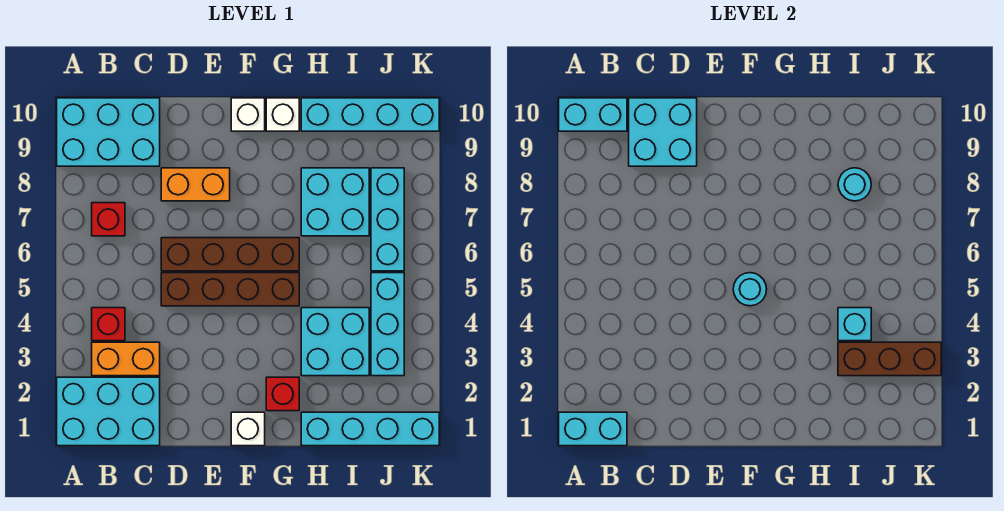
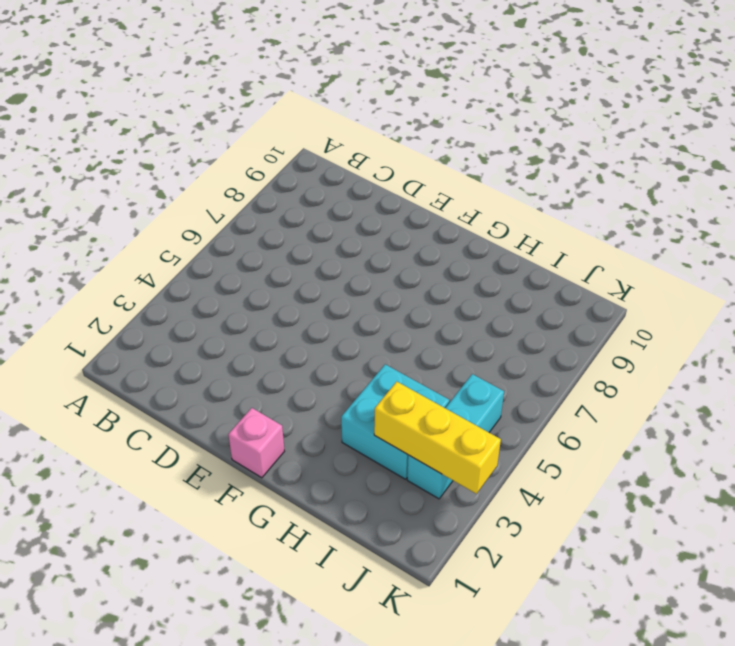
pink brick F1 level 1 -> white brick F1 level 1
yellow brick I3:K3 level 2 -> brown brick I3:K3 level 2
none -> cyan brick A1:C2 level 1
none -> cyan brick A9:C10 level 1
none -> orange brick B3:C3 level 1

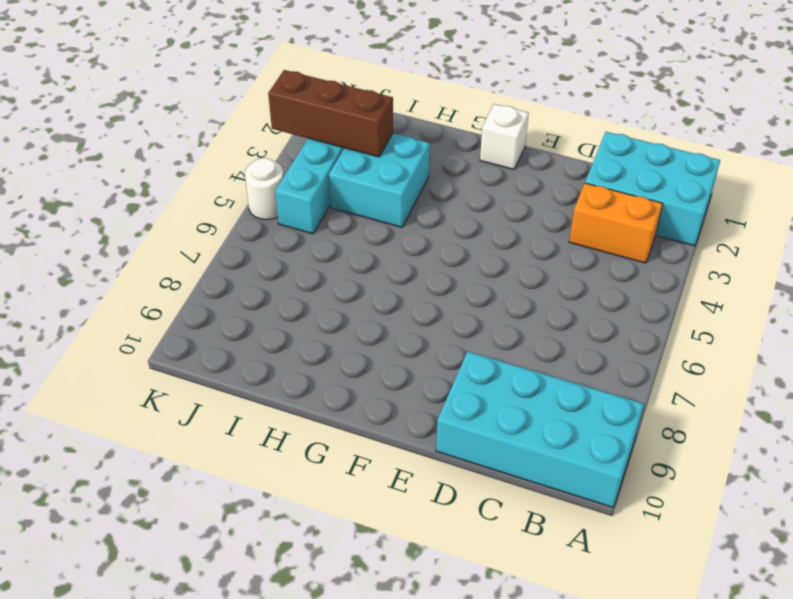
cyan brick A9:D10 level 1 -> cyan brick A9:C10 level 1
white round brick K5 level 1 -> none
none -> red brick B4 level 1
none -> red brick B7 level 1
none -> brown brick D5:G5 level 1

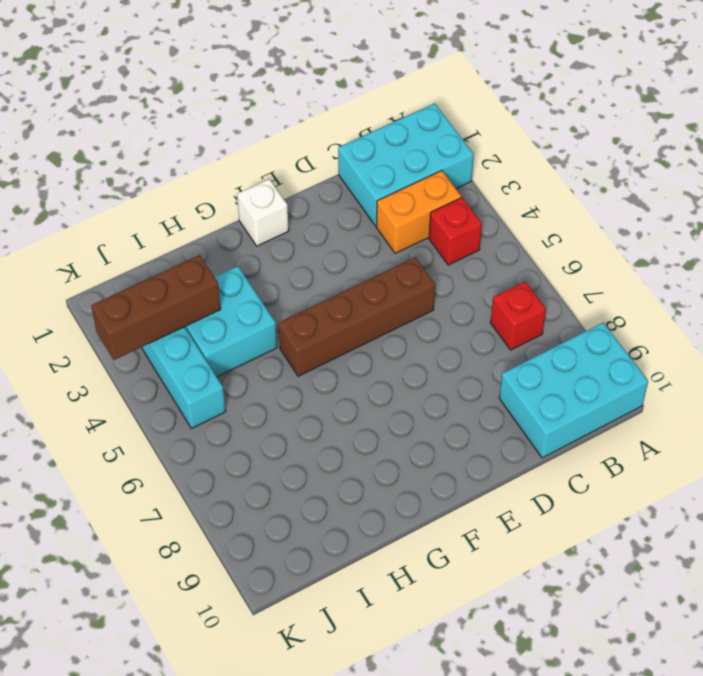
none -> brown brick D6:G6 level 1
none -> orange brick D8:E8 level 1
none -> white brick F10 level 1

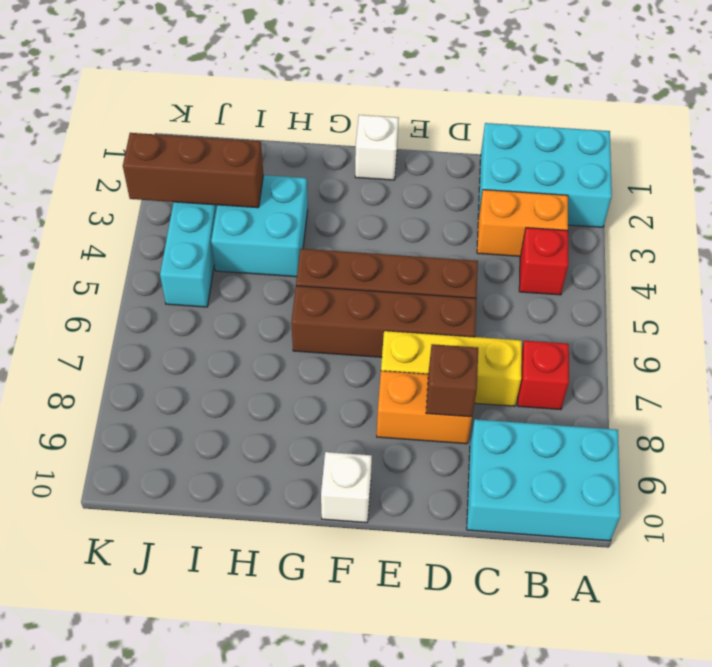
yellow brick C7:E7 level 1 -> none
brown brick D8 level 2 -> none
none -> red brick G2 level 1
none -> white brick G10 level 1
none -> cyan brick H1:K1 level 1

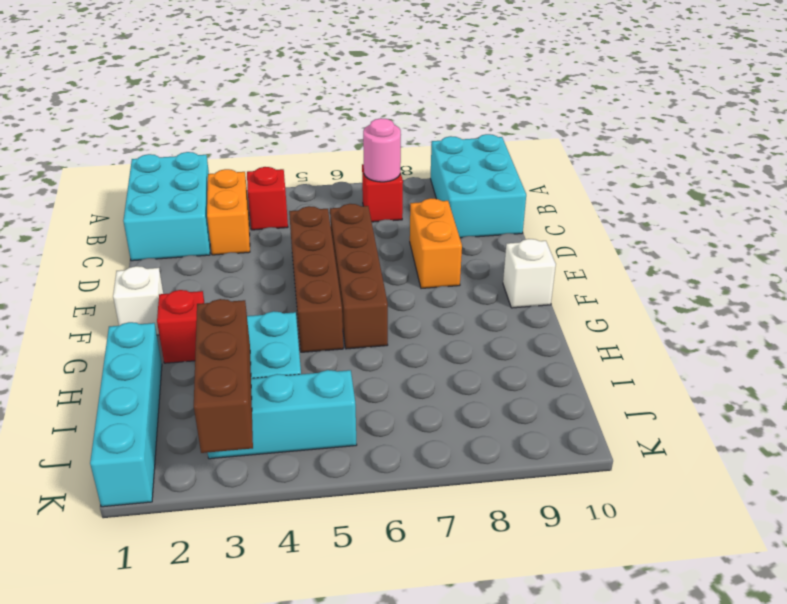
pink round brick B7 level 2 -> none
none -> white brick G10 level 1
none -> cyan brick H7:I8 level 1
none -> cyan brick H10:K10 level 1

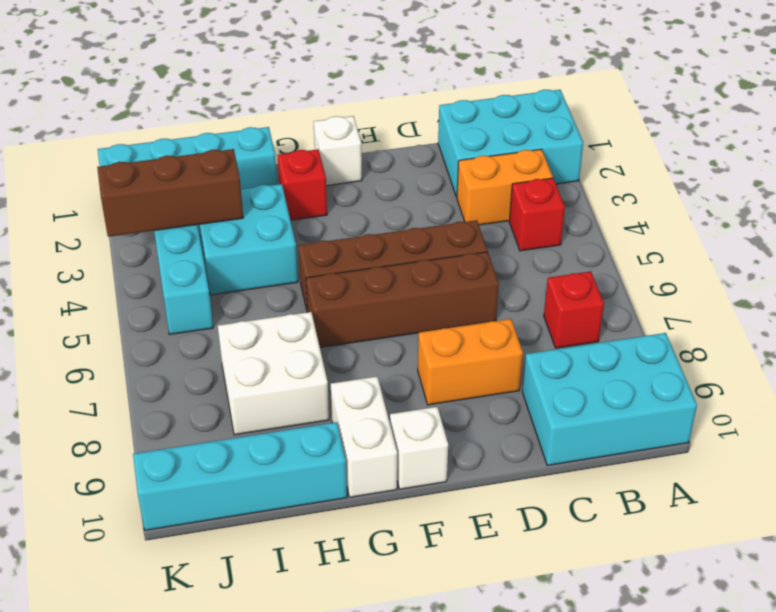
white brick G9:G10 level 1 -> white brick G10 level 1
white brick H7:I8 level 1 -> cyan brick H7:I8 level 1
none -> cyan brick J6:J8 level 1
none -> cyan brick A1:B1 level 2
none -> cyan brick A10:B10 level 2

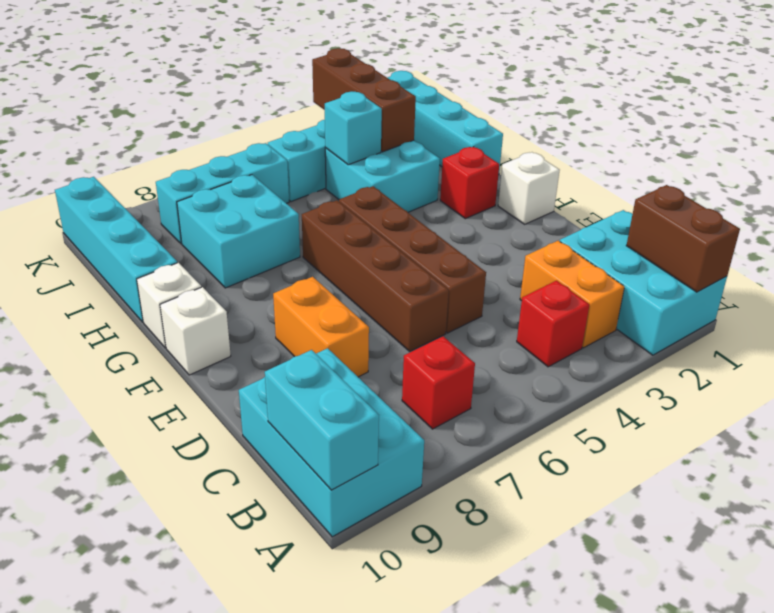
brown brick A1:B1 level 2 -> cyan brick A1:B1 level 2
none -> cyan brick C9:D10 level 2
none -> cyan round brick F5 level 2
none -> cyan round brick I8 level 2

